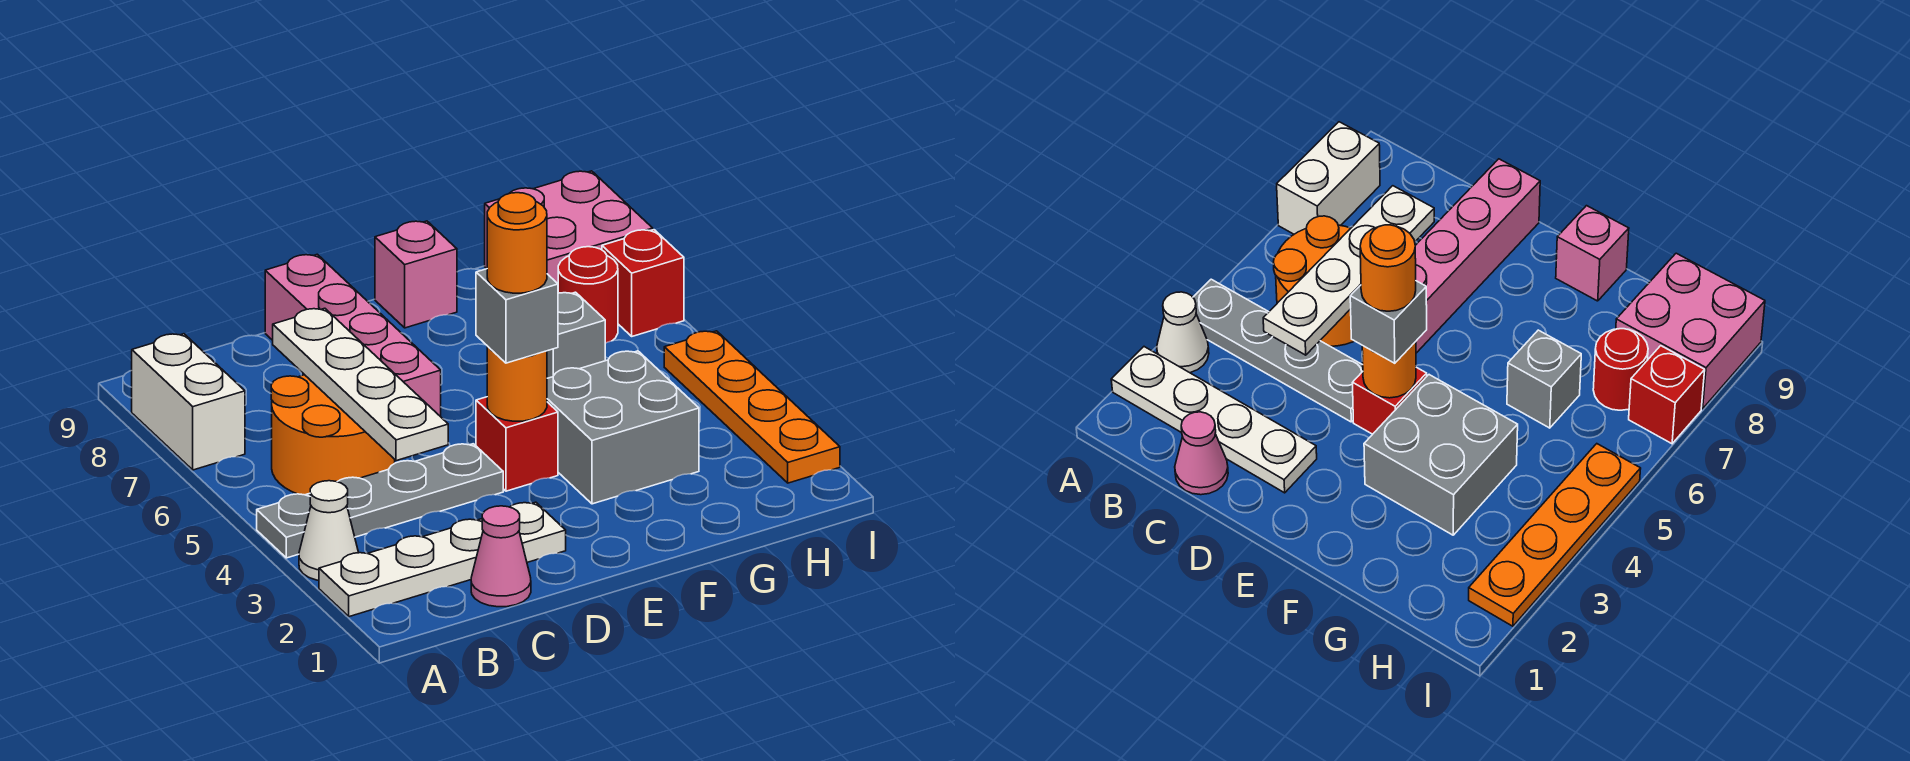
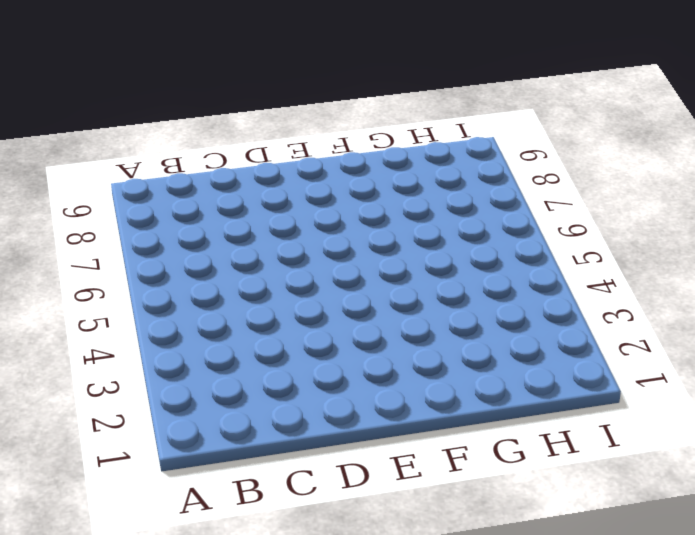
none -> white plate A2:D2 level 1
none -> white cone A3 level 1
none -> grey plate A4:D4 level 1

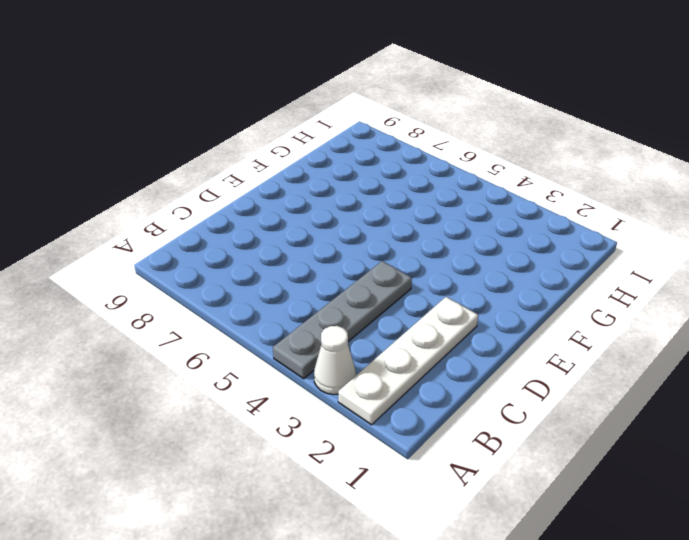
none -> white brick A7:A8 level 1
none -> orange round brick B5:C6 level 1
none -> pink cone C1 level 1

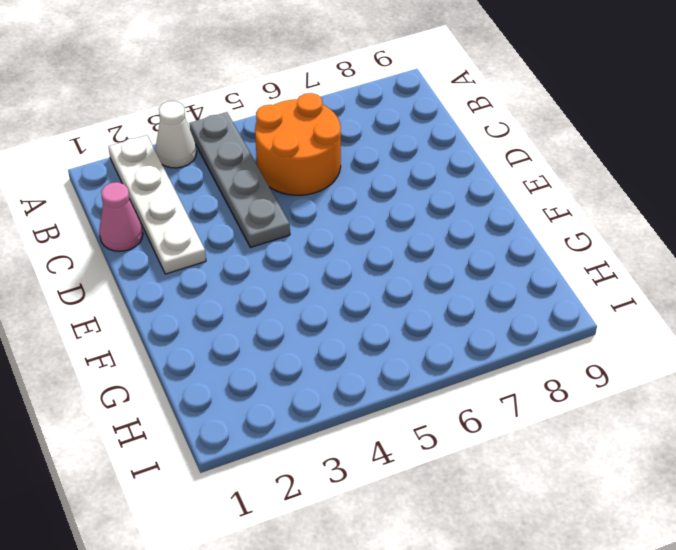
none -> white brick A7:A8 level 1
none -> pink brick D6:D9 level 1
none -> red brick E4 level 1

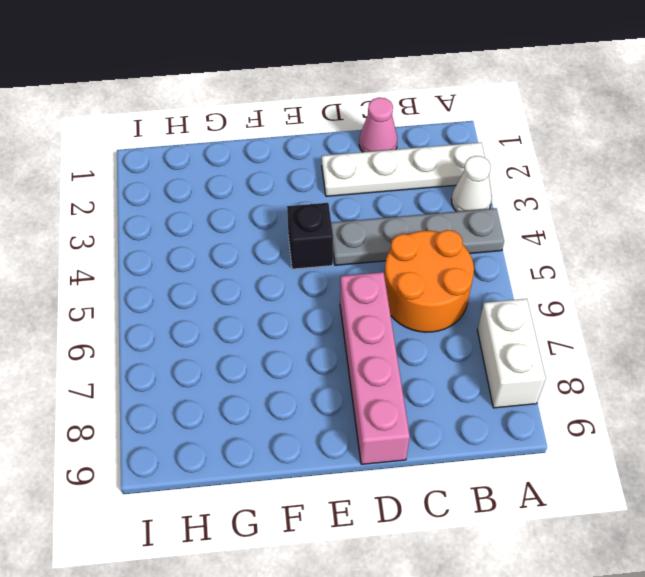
black brick E4 level 1 -> red brick E4 level 1
none -> grey brick F3:G4 level 1
none -> pink brick F9 level 1
none -> grey brick G6 level 1

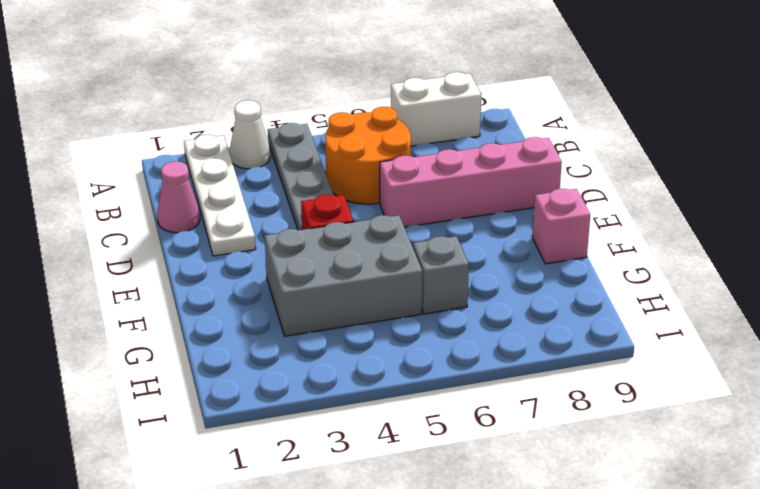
grey brick F3:G5 level 1 -> grey brick F3:G4 level 1
none -> red round brick H7 level 1
none -> pink brick H8:I9 level 1
none -> orange plate I2:I5 level 1

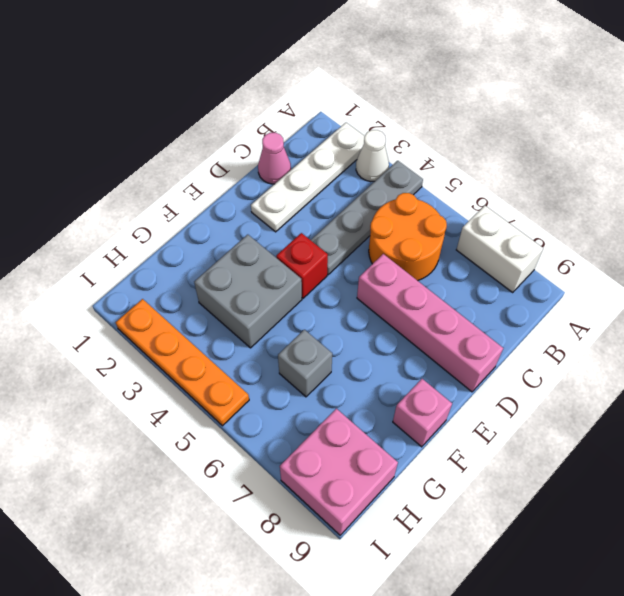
none -> red round brick H7 level 1
none -> red brick I7 level 1
none -> white plate C4:C7 level 2

